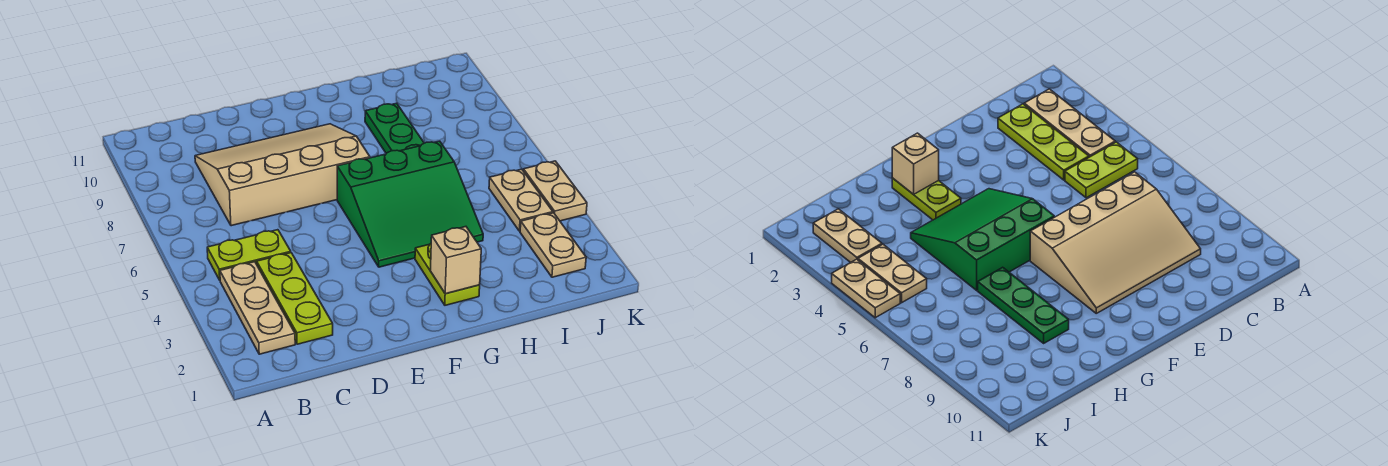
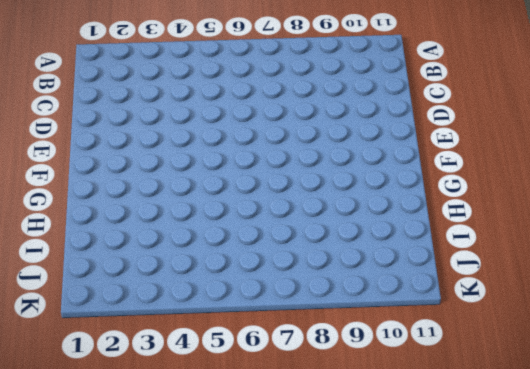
none -> tan plate B2:B4 level 1
none -> lime plate B5:C5 level 1

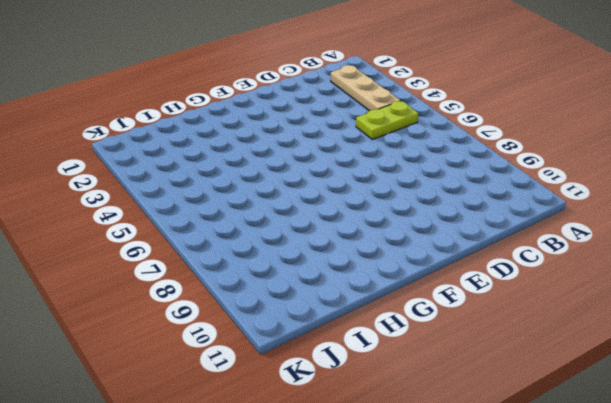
none -> lime plate C2:C4 level 1
none -> tan slope C7:F9 level 1 top 7

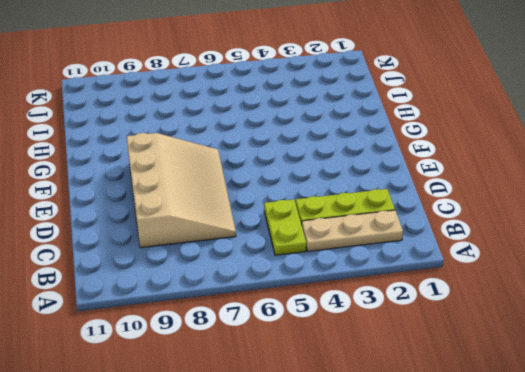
tan slope C7:F9 level 1 top 9 -> tan slope C7:F9 level 1 top 7
none -> green slope F4:H6 level 1 top 6
none -> lime plate G2:G3 level 1

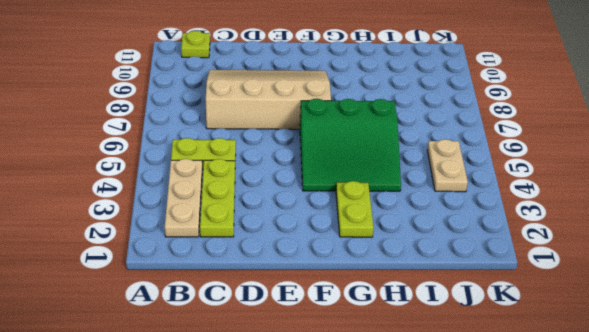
lime plate B11 level 1 -> none
none -> green plate H7:H9 level 1
none -> tan plate J2:J3 level 1

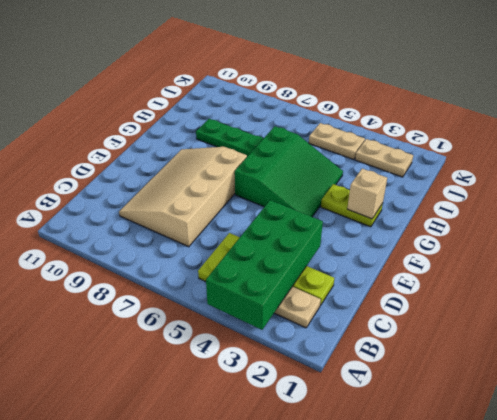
green brick A3:D4 level 2 -> none
none -> tan plate K4:K5 level 1

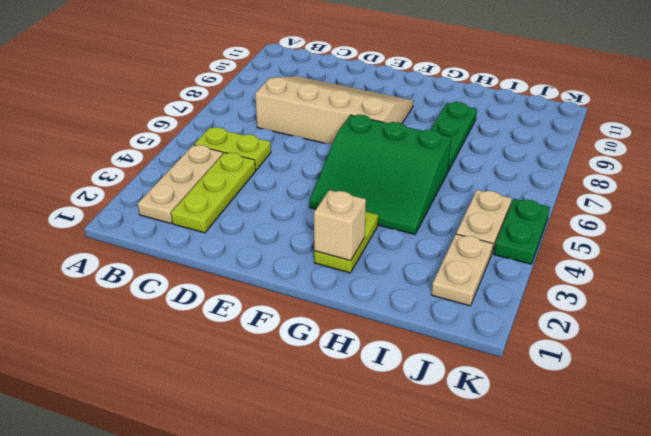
green plate K4:K5 level 1 -> tan plate K4:K5 level 1

